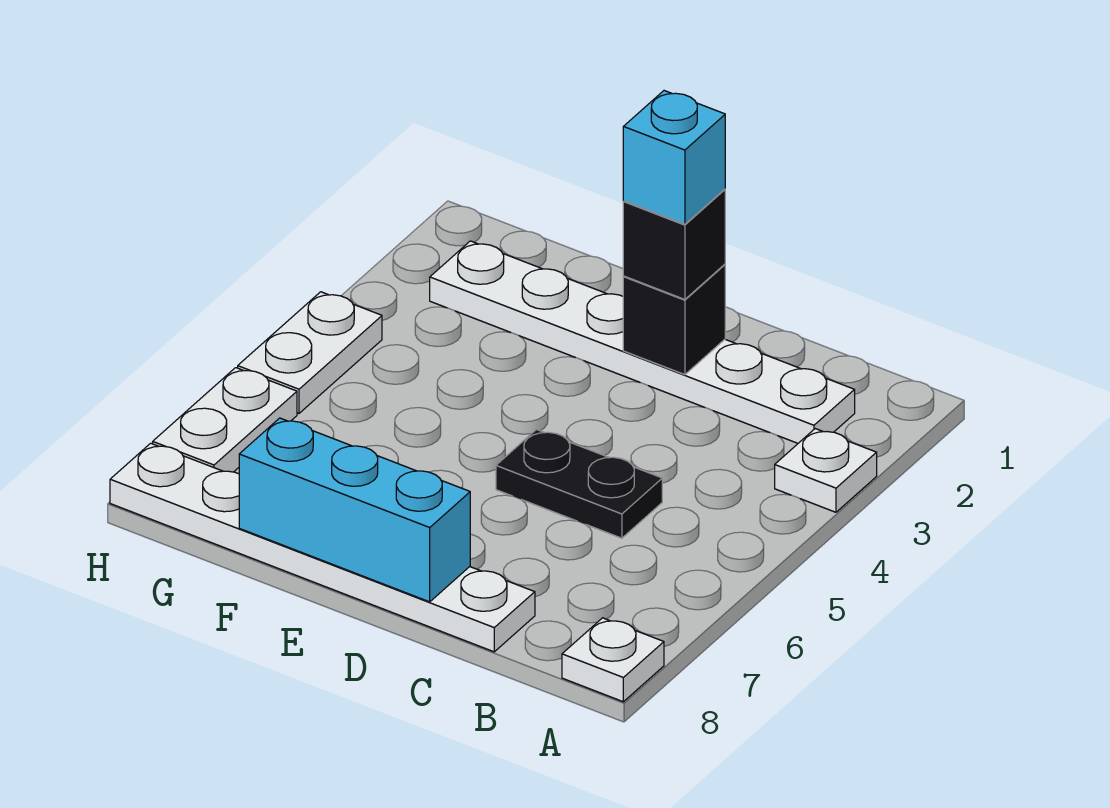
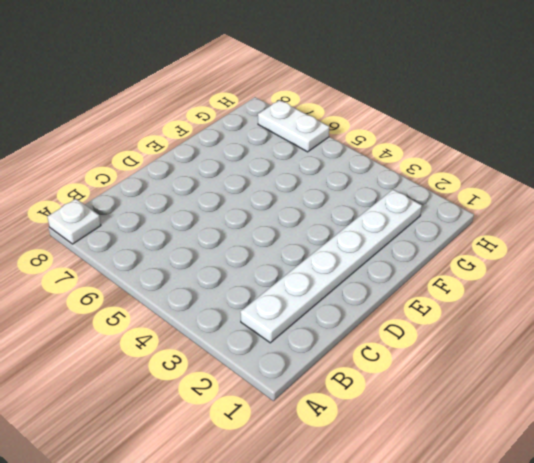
none -> white plate A3 level 1
none -> black plate C5:D5 level 1

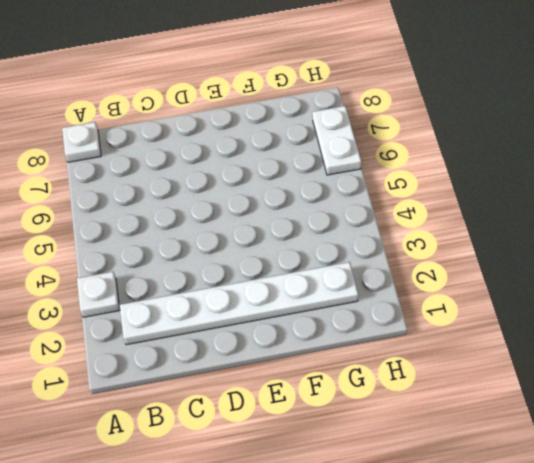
none -> black plate C5:D5 level 1
none -> white plate C8:H8 level 1

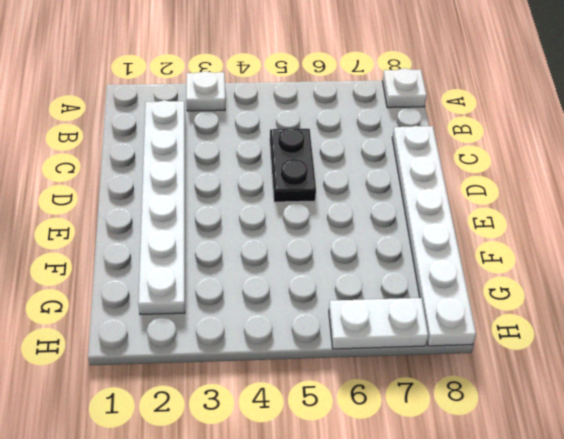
none -> white plate H4:H5 level 1
none -> black brick D2 level 2

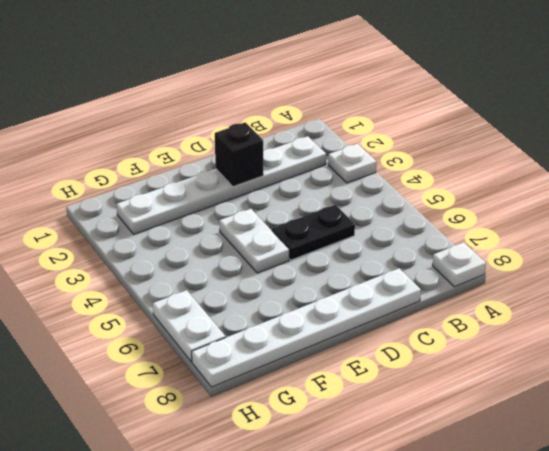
white plate E4:E5 level 1 -> white plate H4:H5 level 1
none -> cyan brick D8:F8 level 2
none -> black brick D2 level 3

